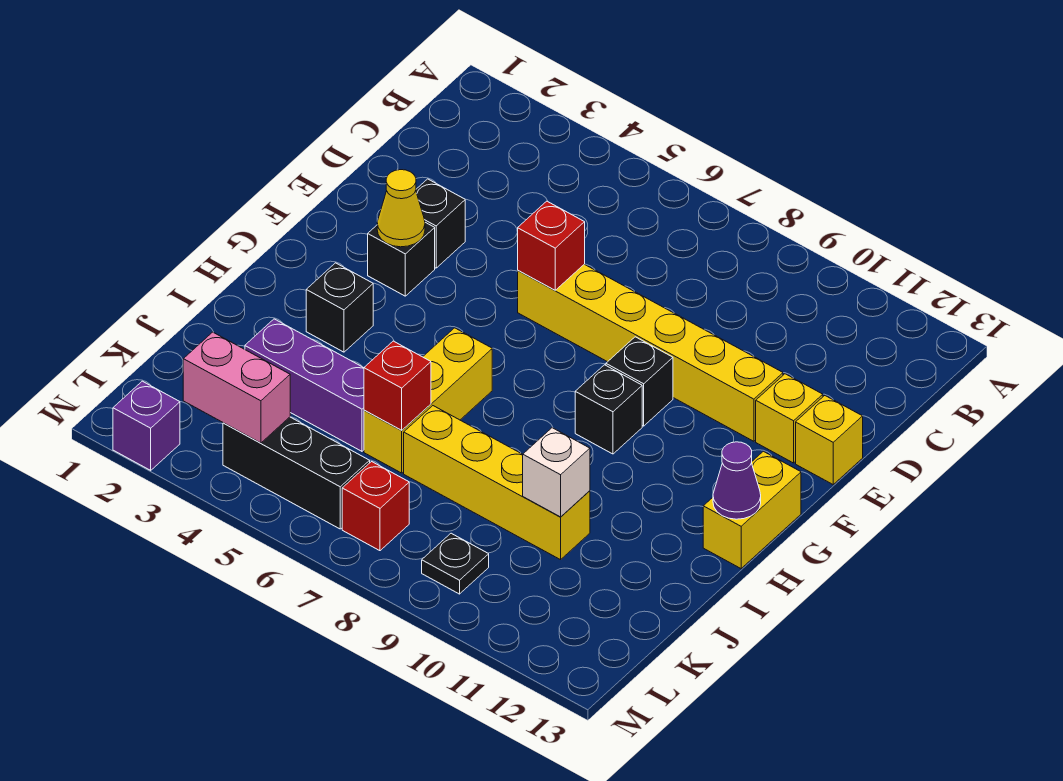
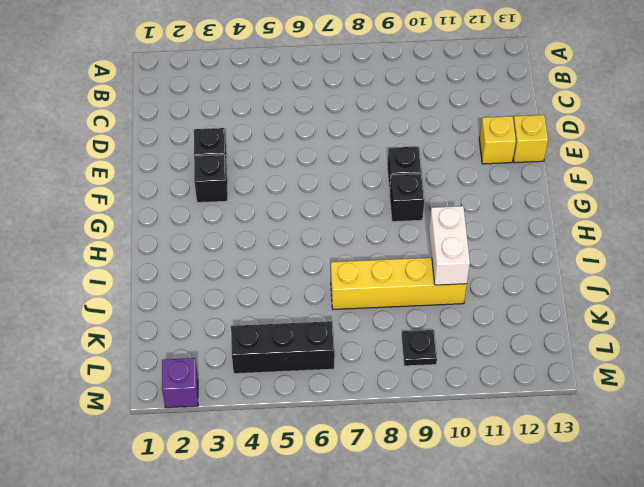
white brick I10:J10 level 2 -> white brick J10 level 2
none -> yellow brick E6:E11 level 1
none -> yellow brick G13:H13 level 1
none -> black brick H3 level 1

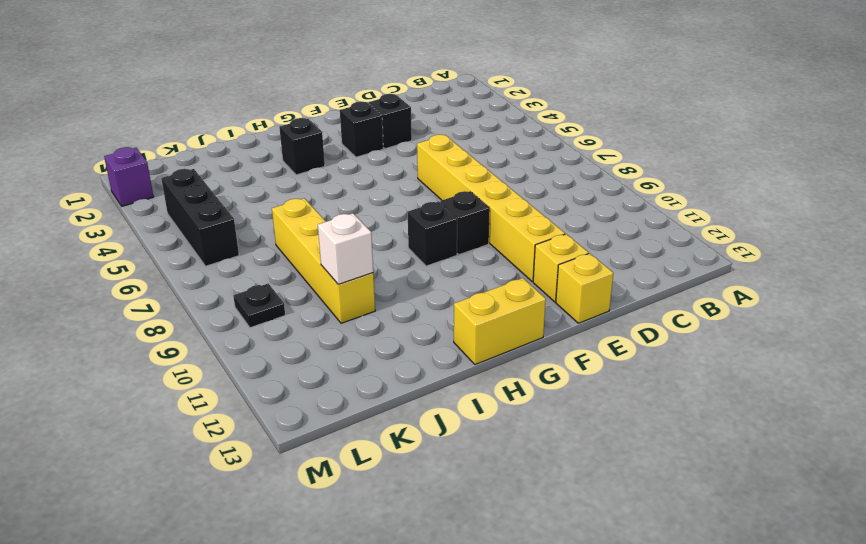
none -> yellow brick H6:J6 level 1
none -> purple brick J3:J5 level 1
none -> red brick L7 level 1

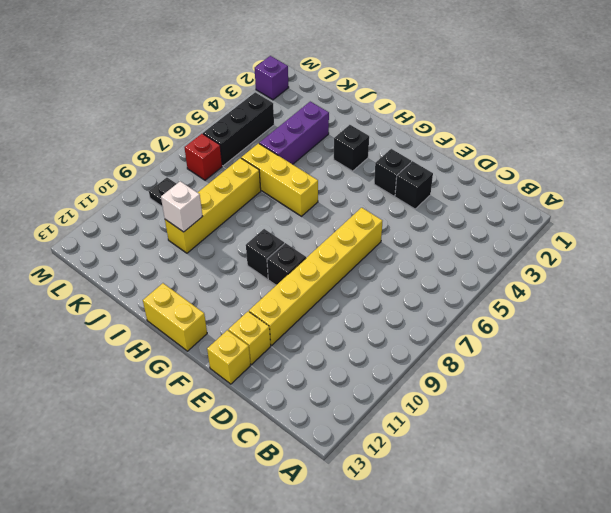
none -> red brick E6 level 2
none -> yellow cone F3 level 2
none -> purple cone H13 level 2

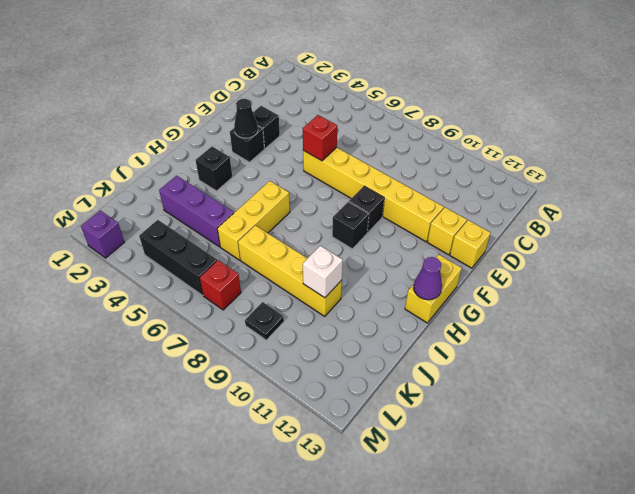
black cone F3 level 2 -> yellow cone F3 level 2
none -> red brick J6 level 2
none -> pink brick L3:L4 level 2

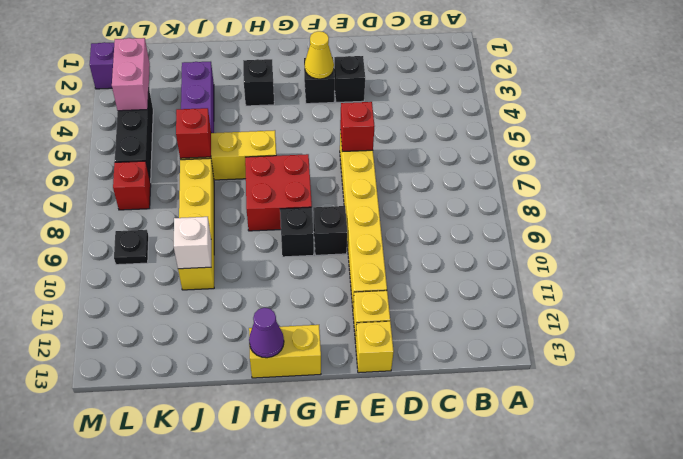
red brick G7:H8 level 1 -> none

